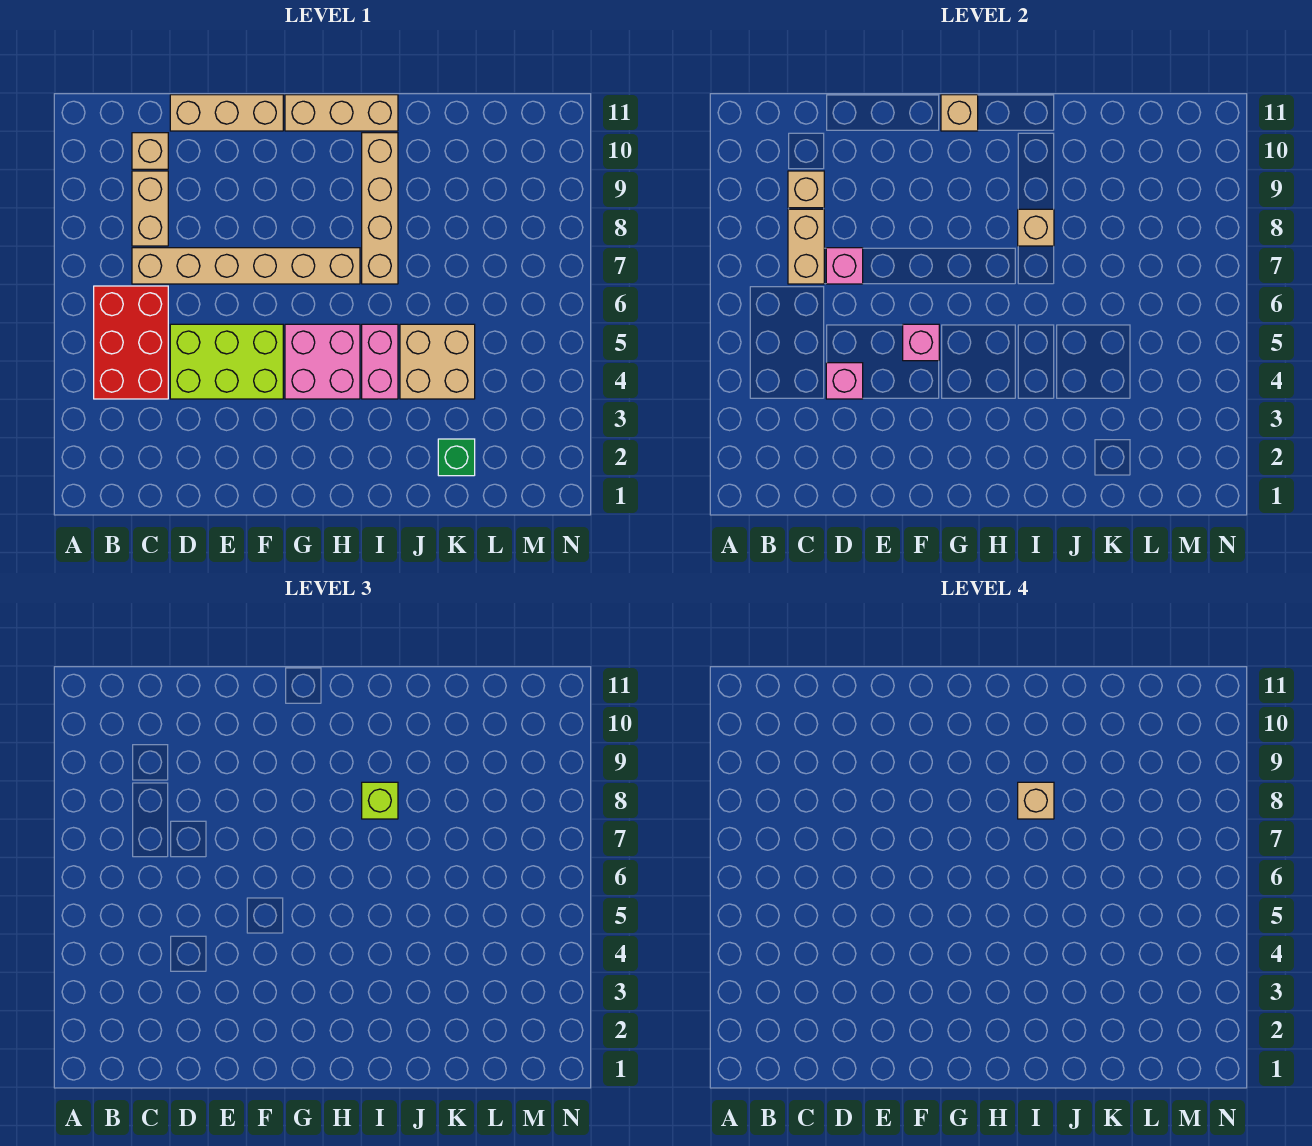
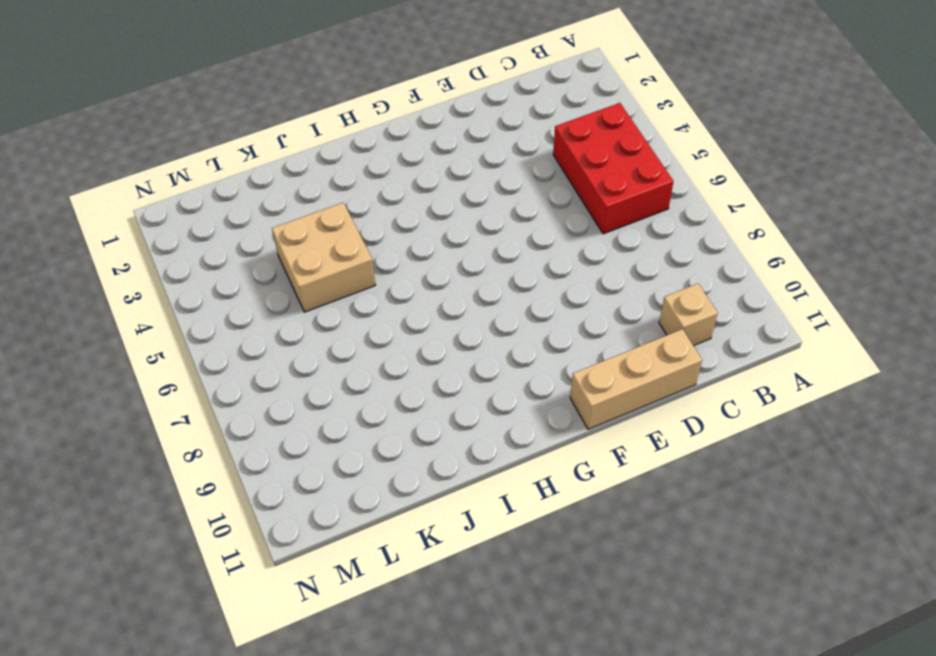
none -> tan brick C7:H7 level 1
none -> tan brick C8:C9 level 1
none -> lime brick D4:F5 level 1

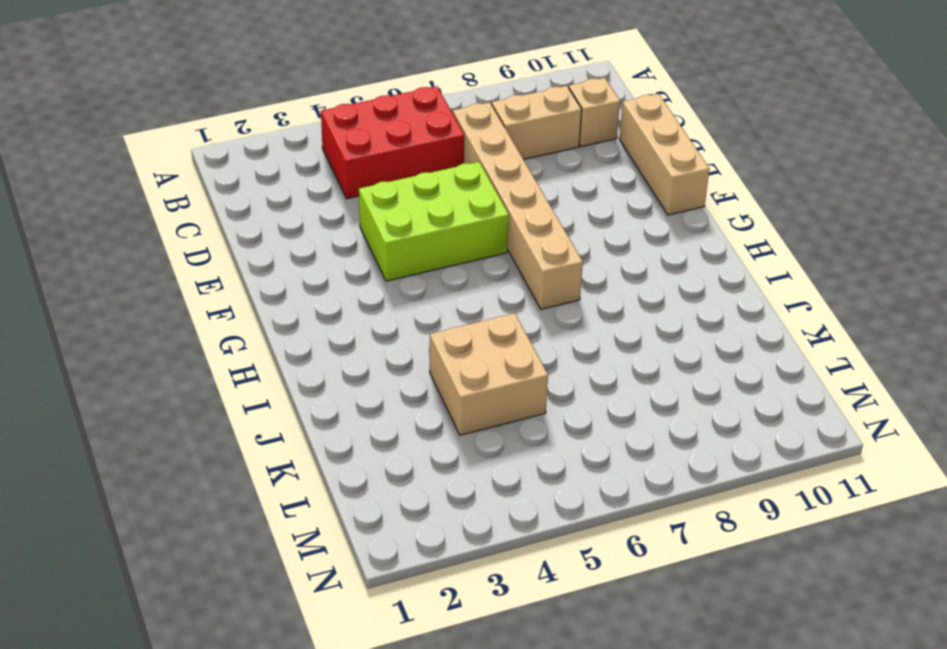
lime brick E4:F6 level 1 -> lime brick D4:F5 level 1
none -> pink brick G4:H5 level 1
none -> tan brick G11:I11 level 1
none -> pink brick I4:I5 level 1

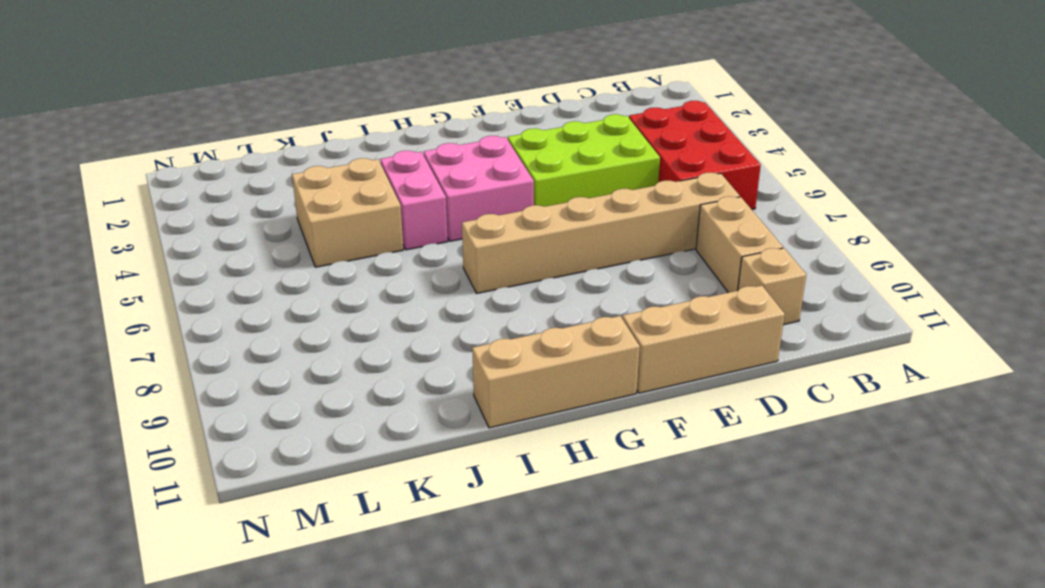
none -> tan brick I7:I10 level 1
none -> green brick K2 level 1
none -> tan brick C7:C8 level 2

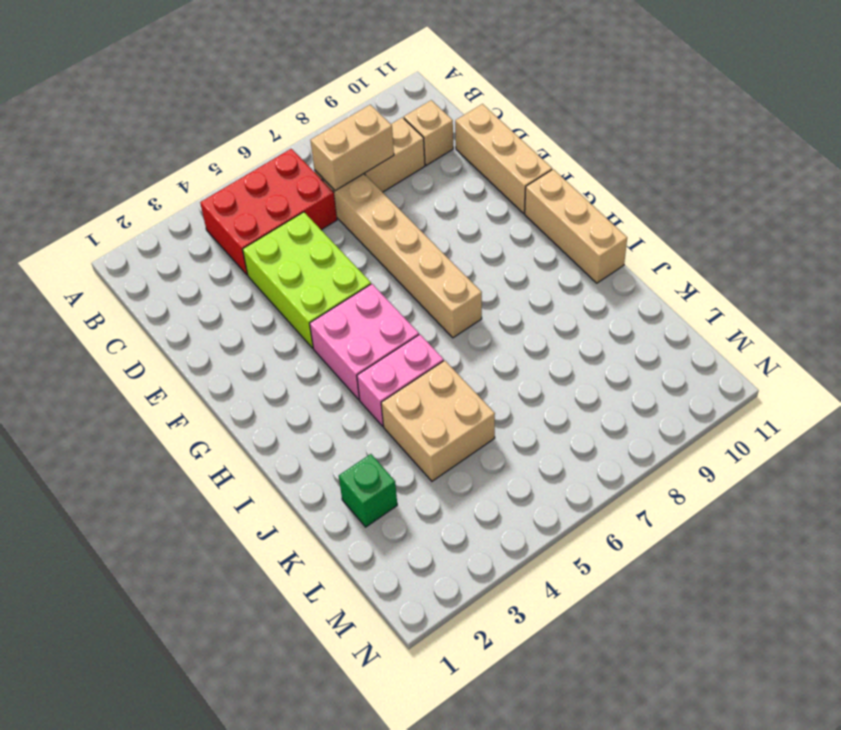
none -> tan brick I7:I10 level 1
none -> tan brick C9 level 2
none -> pink brick D4 level 2

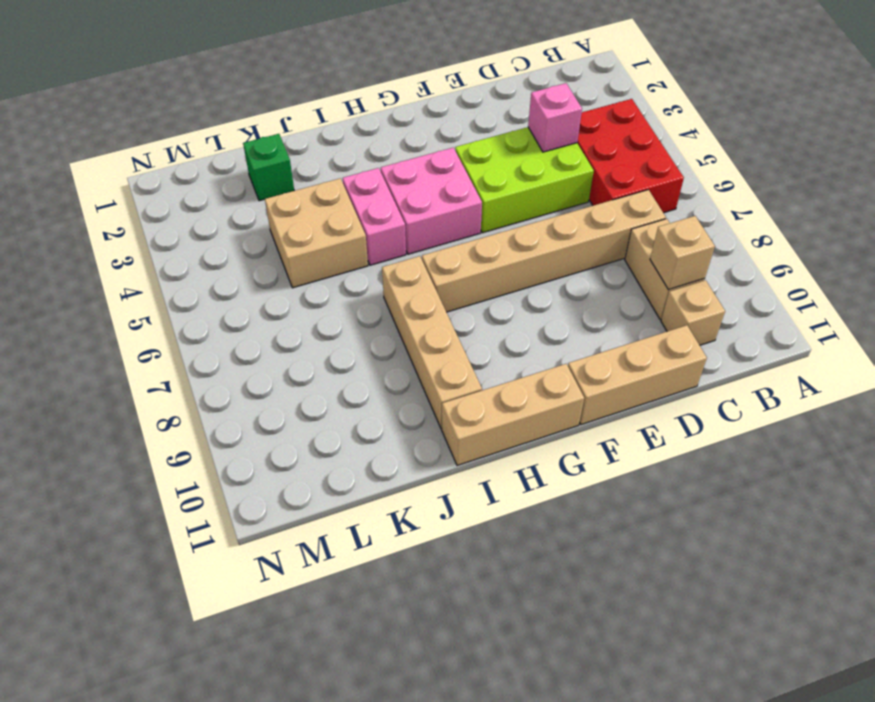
none -> tan brick C7:C8 level 2
none -> pink brick D7 level 2
none -> pink brick F5 level 2

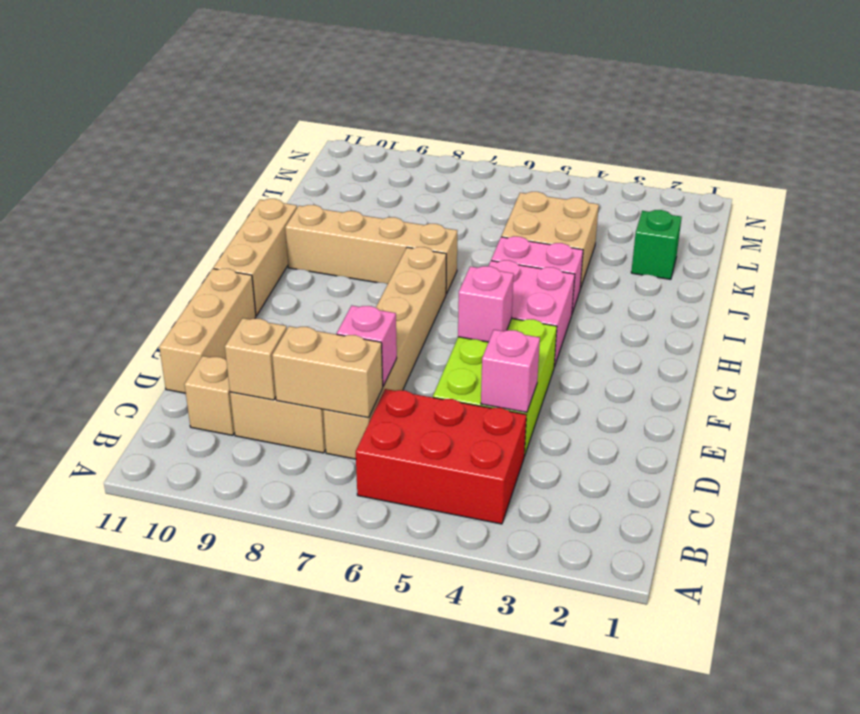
none -> tan brick G11 level 2
none -> tan brick I8 level 2
none -> lime brick I8 level 3

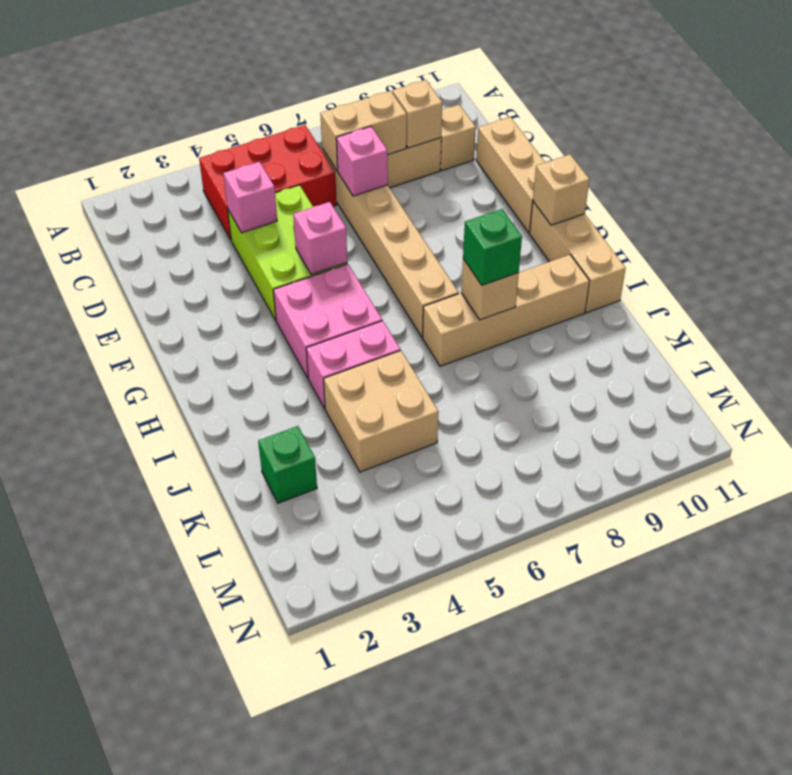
green brick I8 level 3 -> lime brick I8 level 3
none -> tan brick I8 level 4

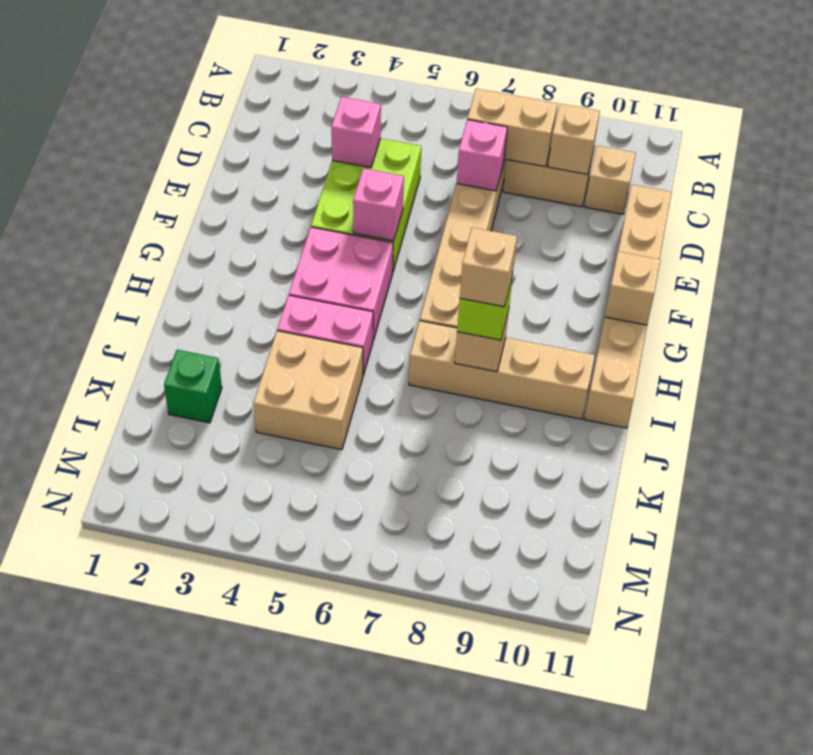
none -> red brick B4:C6 level 1

